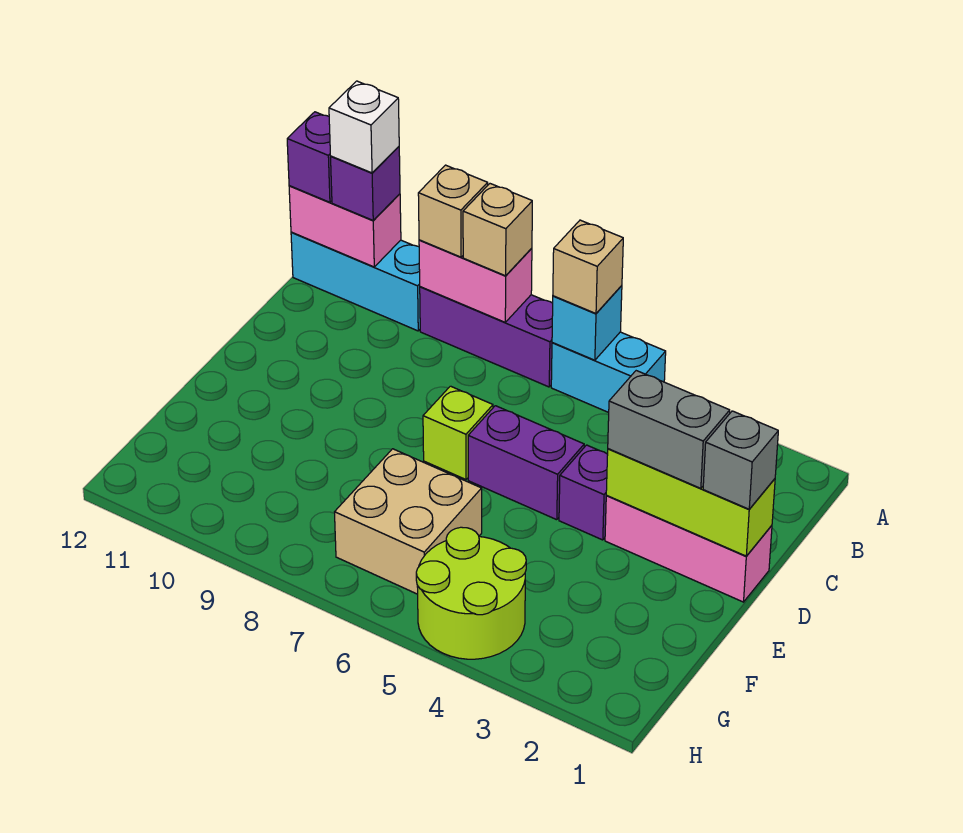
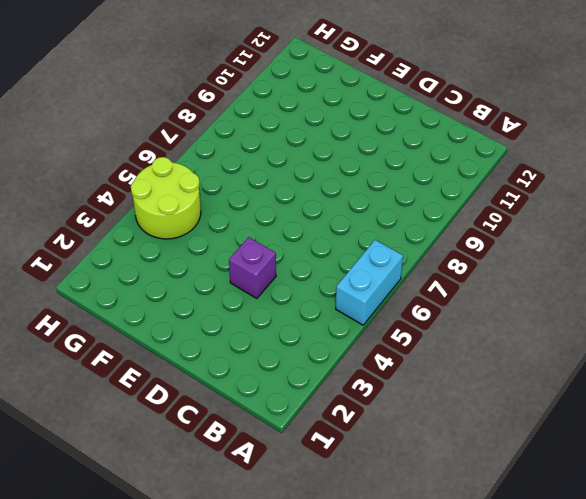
none -> purple brick A7:A9 level 1
none -> cyan brick A10:A12 level 1
none -> pink brick D1:D3 level 1

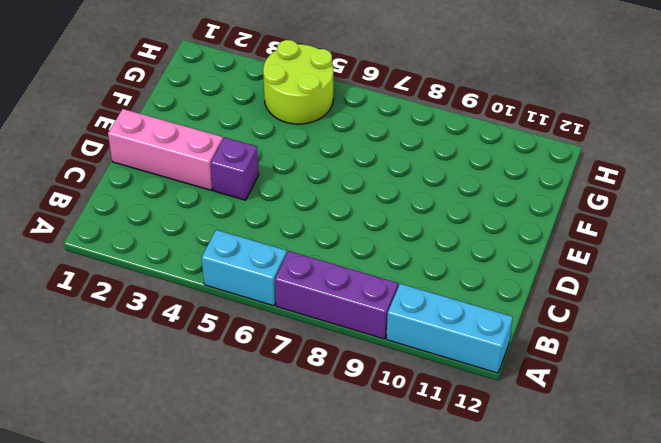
none -> purple brick D5:D6 level 1
none -> lime brick D7 level 1
none -> tan brick F6:G7 level 1

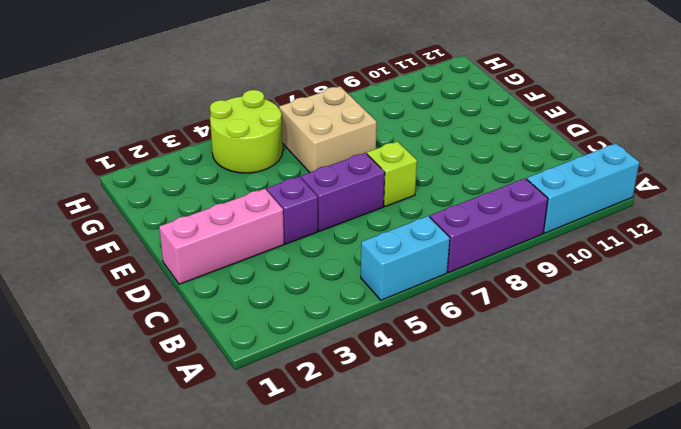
none -> cyan brick A6 level 2
none -> pink brick A8:A9 level 2
none -> pink brick A11:A12 level 2

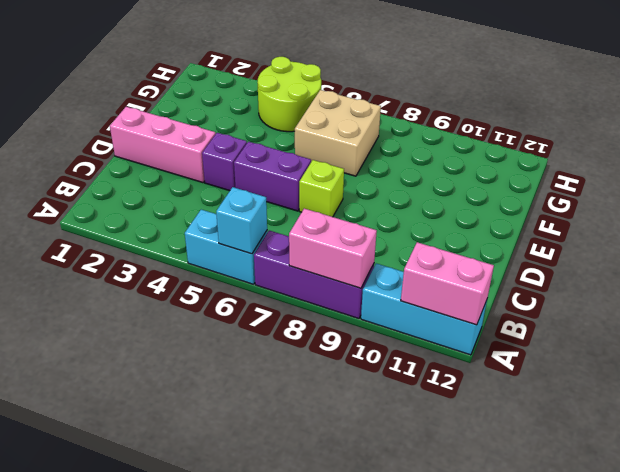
none -> lime brick D1:D3 level 2
none -> tan brick A6 level 3
none -> tan brick A8 level 3

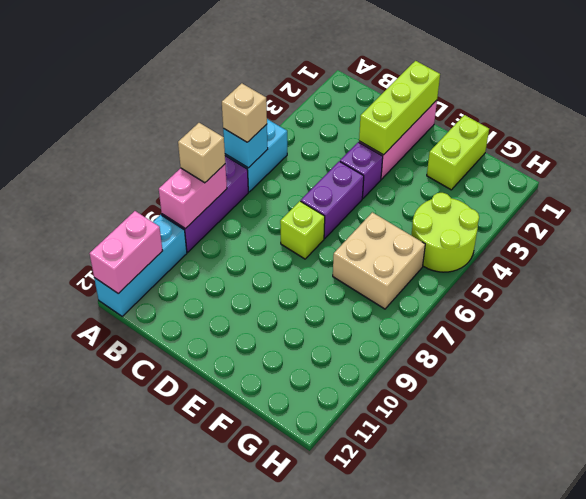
lime brick F1:F2 level 1 -> none
none -> tan brick A9 level 3
none -> purple brick A11 level 3
none -> purple brick A12 level 3

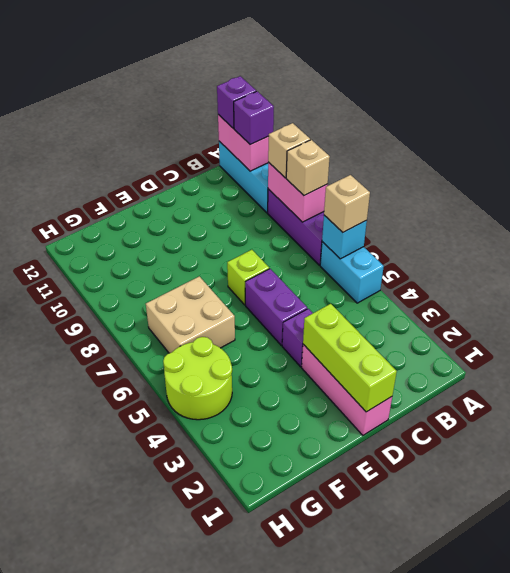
none -> grey brick D1 level 3
none -> grey brick D2:D3 level 3
none -> white brick A11 level 4

